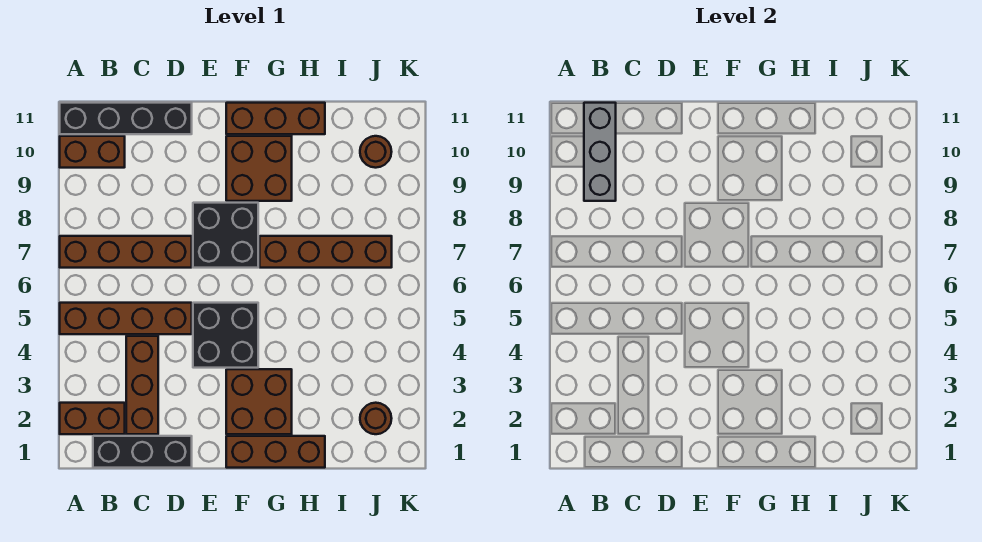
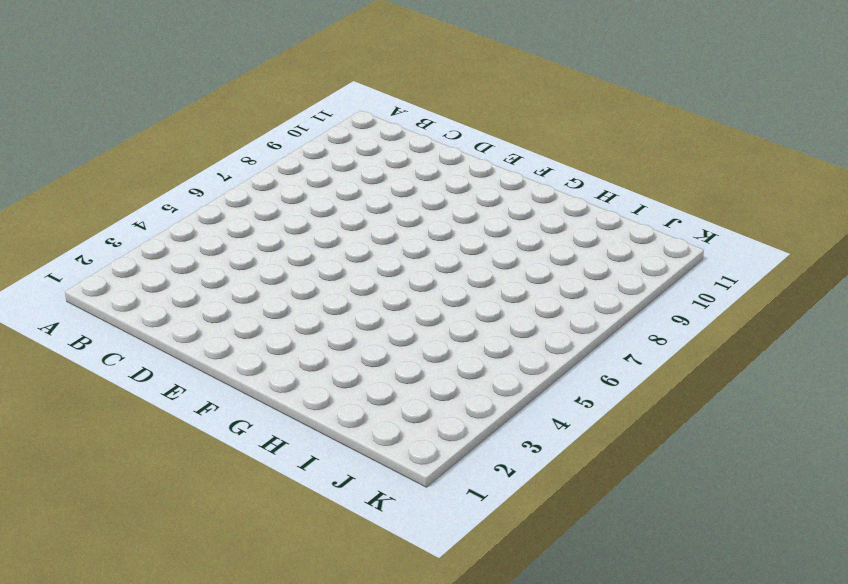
none -> brown brick A2:B2 level 1
none -> brown brick A5:D5 level 1
none -> brown brick A7:D7 level 1

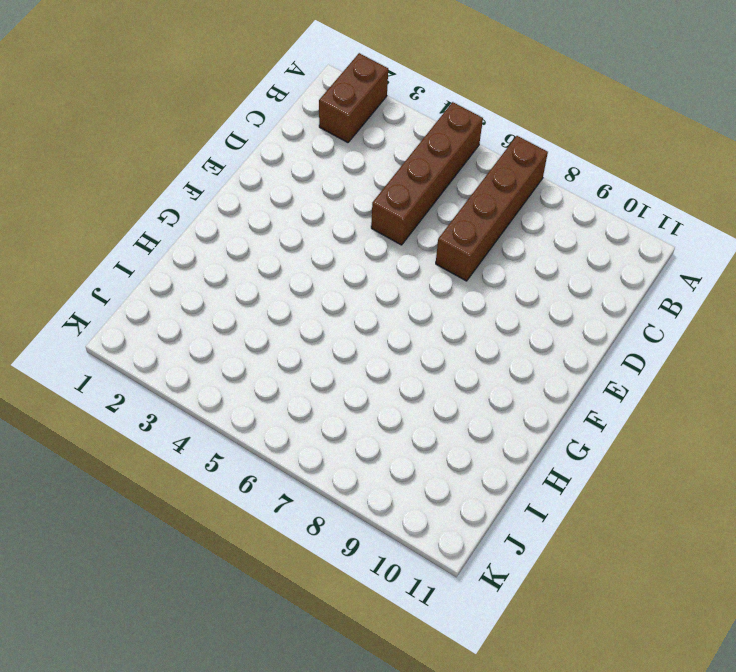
none -> brown brick A10:B10 level 1
none -> black brick A11:D11 level 1
none -> black brick B1:D1 level 1

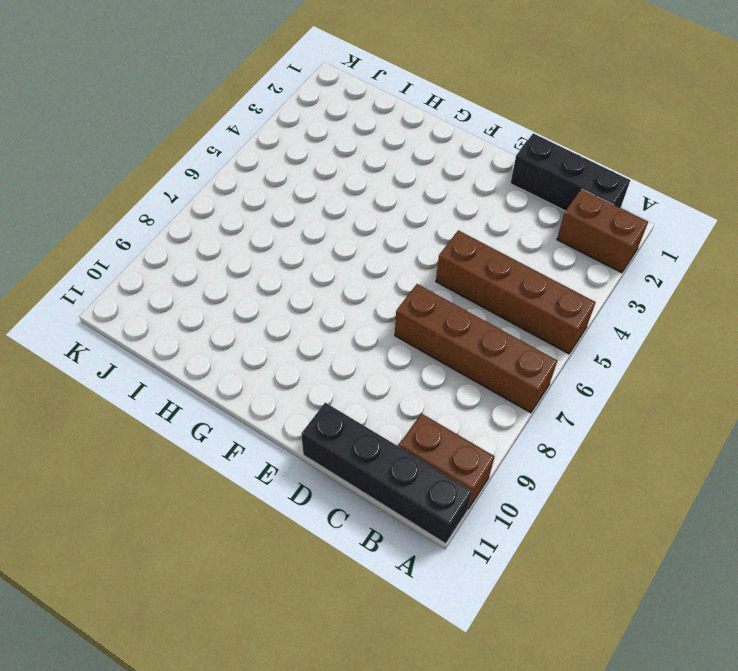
none -> brown brick C2:C4 level 1
none -> black brick E4:F5 level 1
none -> black brick E7:F8 level 1

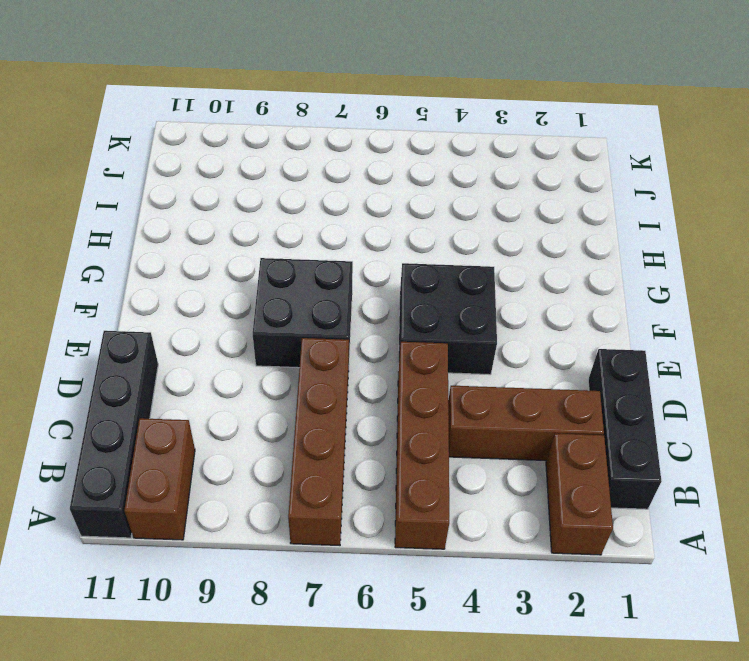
none -> brown brick F1:H1 level 1
none -> brown brick F2:G3 level 1
none -> brown brick F9:G10 level 1

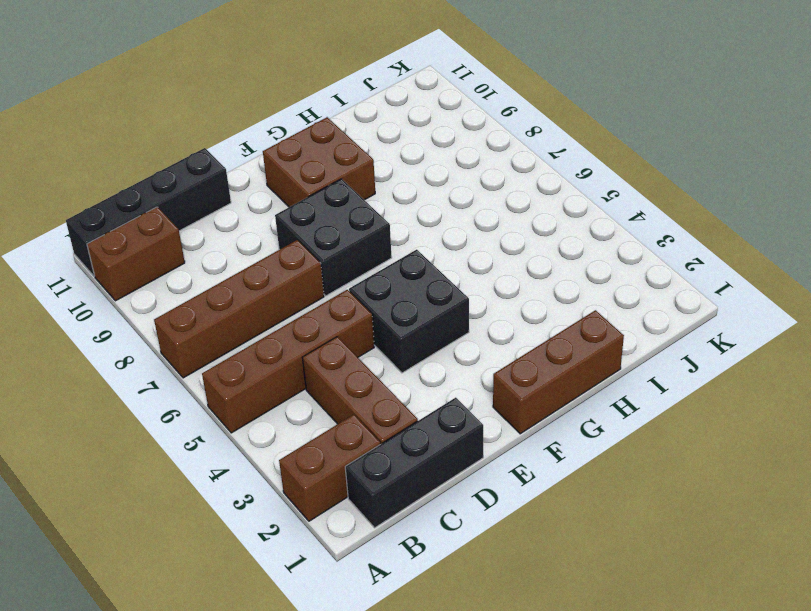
none -> brown brick F2:G3 level 1
none -> brown brick F11:H11 level 1
none -> brown brick G7:J7 level 1

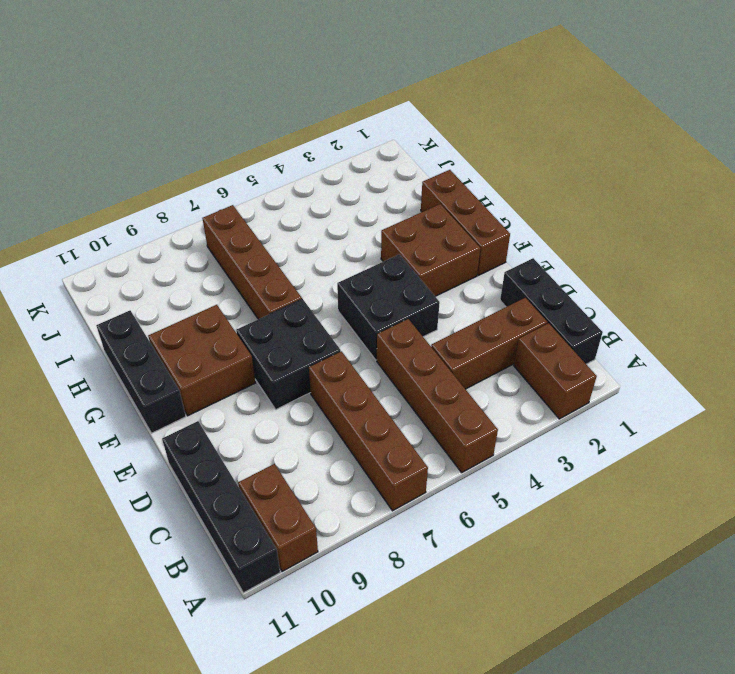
black brick F11:H11 level 1 -> brown brick F11:H11 level 1
none -> brown round brick J2 level 1
none -> brown round brick J10 level 1
none -> grey brick B9:B11 level 2

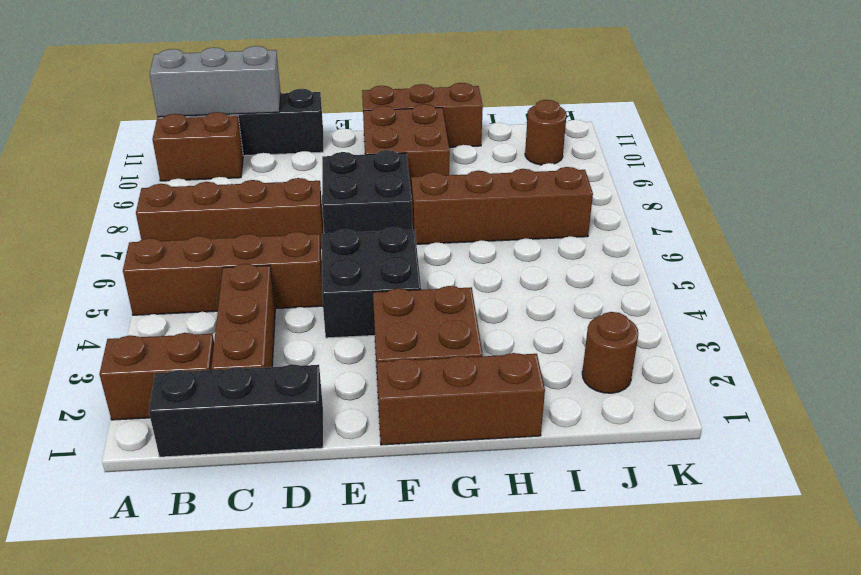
grey brick A11:C11 level 2 -> grey brick B9:B11 level 2

